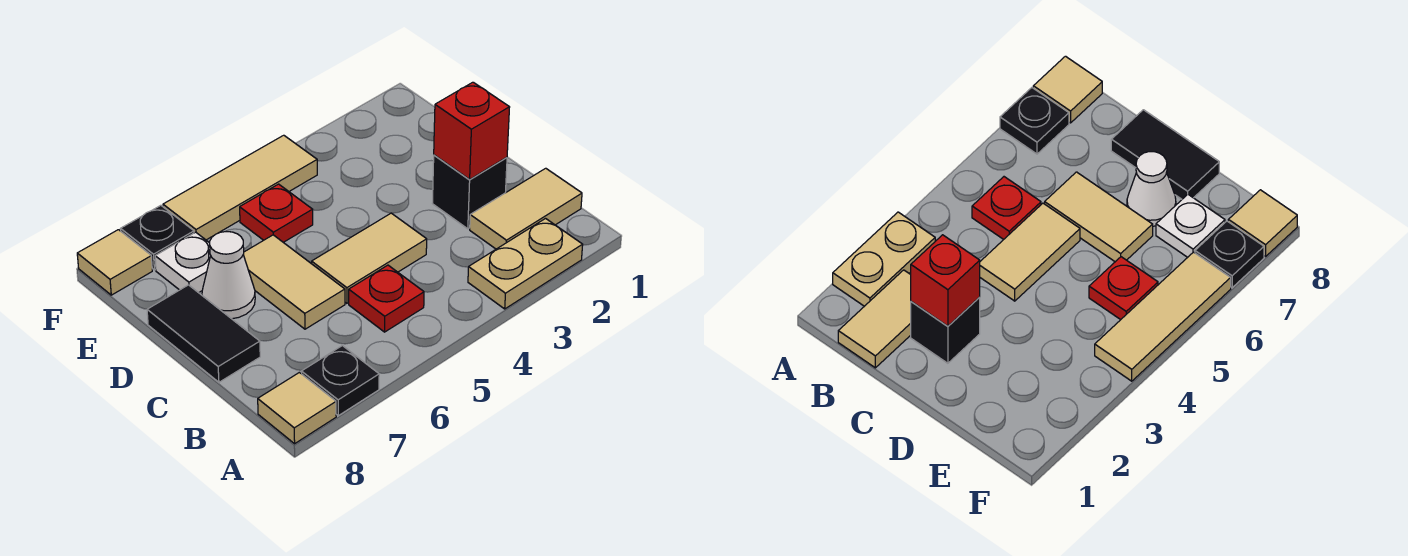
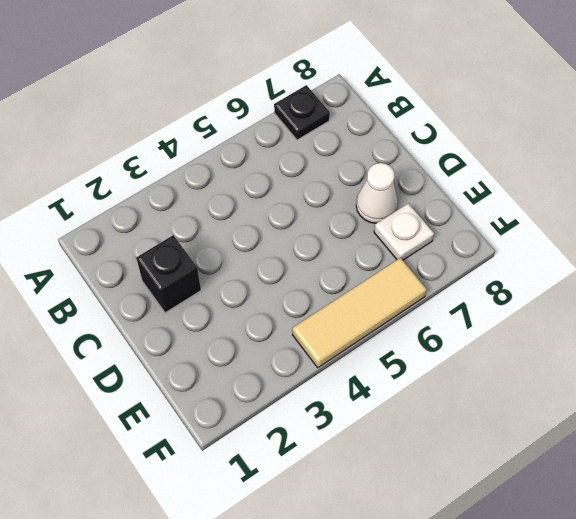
none -> tan plate A2:A3 level 1
none -> tan tile A8 level 1
none -> tan tile B1:B2 level 1

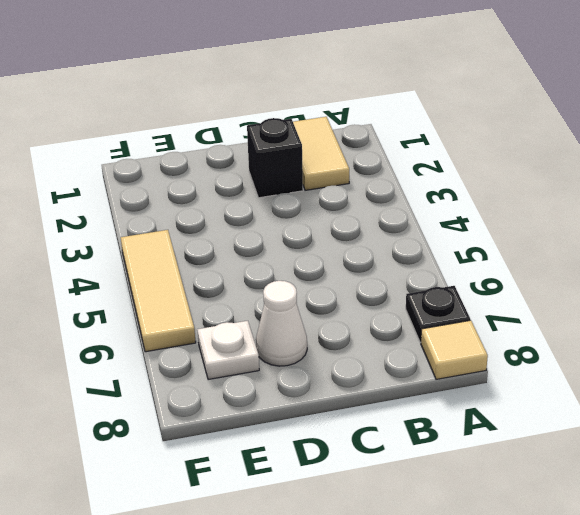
none -> tan plate A2:A3 level 1
none -> red plate B5 level 1
none -> tan tile C4:C5 level 1

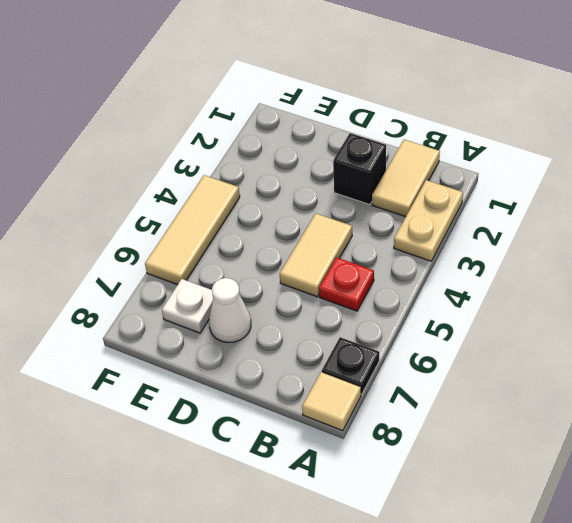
none -> tan tile C6:D6 level 1
none -> black tile C8:D8 level 1
none -> red plate E5 level 1

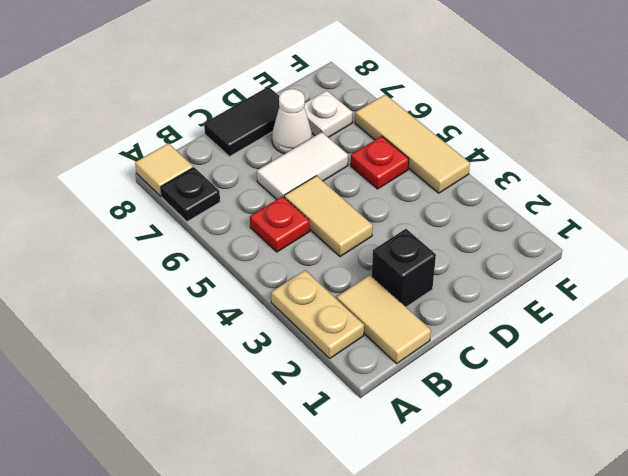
white tile C6:D6 level 1 -> tan tile C6:D6 level 1
none -> black plate F7 level 1
none -> tan tile F8 level 1
none -> red brick C2 level 2

